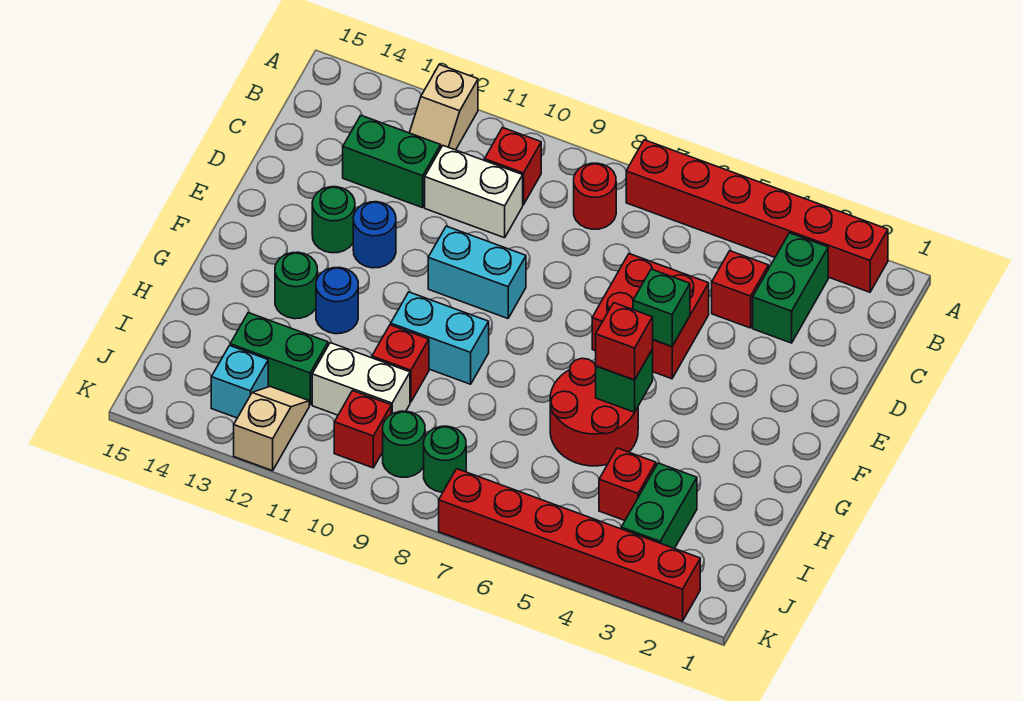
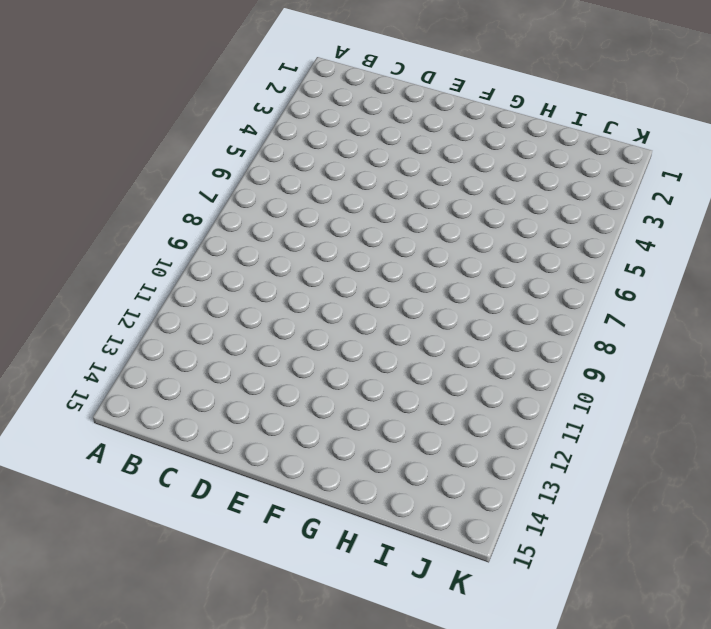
none -> red brick A2:A7 level 1
none -> tan slope A12:B12 level 1 top A
none -> green brick B3:C3 level 1
none -> red round brick B8 level 1

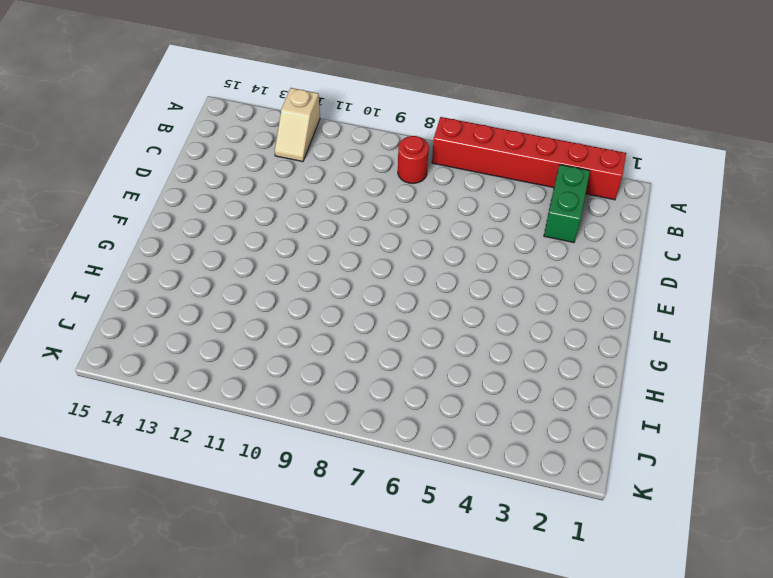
none -> red brick B10 level 1
none -> red brick C4 level 1
none -> white brick C10:C11 level 1
none -> green brick C12:C13 level 1

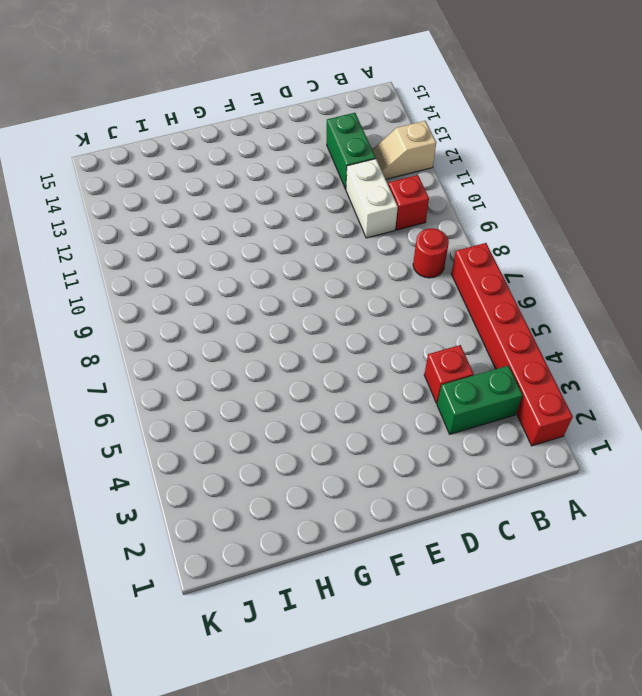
none -> red brick D5:E6 level 1
none -> cyan brick E9:E10 level 1
none -> blue round brick E12 level 1
none -> green round brick E13 level 1

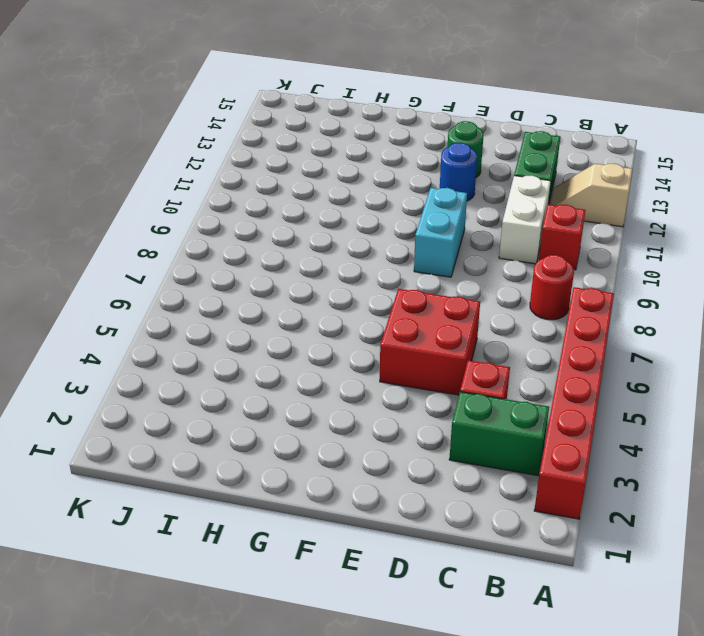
none -> red round brick G5:H6 level 1
none -> cyan brick G9:G10 level 1
none -> blue round brick G12 level 1
none -> green round brick G13 level 1

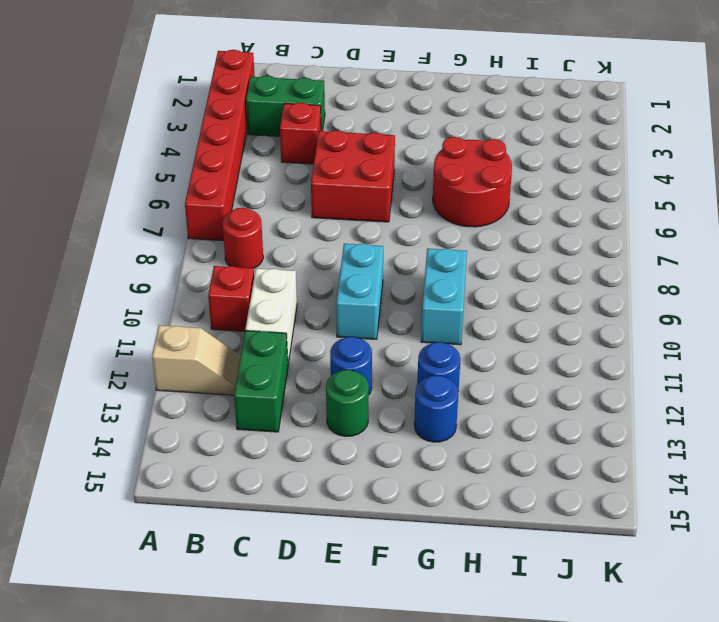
blue round brick G13 level 1 -> green round brick G13 level 1
none -> red brick H10 level 1
none -> green brick I3:J3 level 1
none -> red brick I4 level 1
none -> white brick I10:I11 level 1

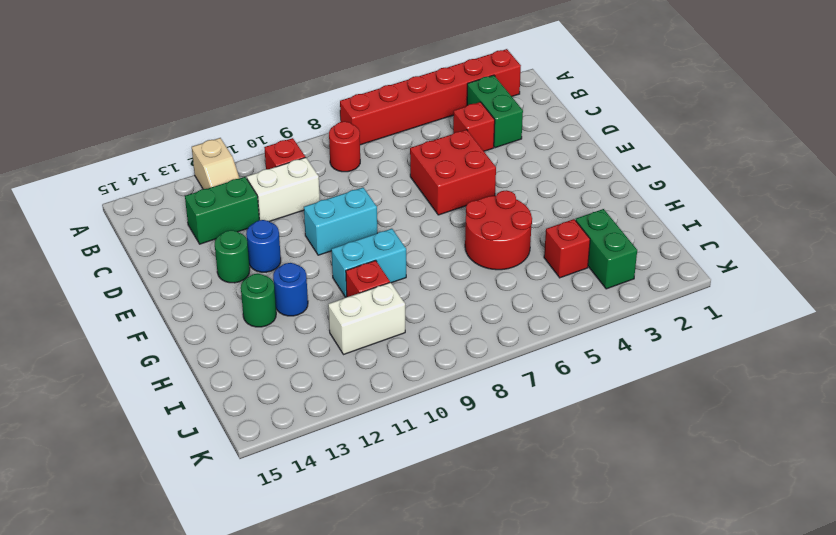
none -> green brick I12:I13 level 1
none -> green round brick J8 level 1
none -> green round brick J9 level 1
none -> red brick J10 level 1

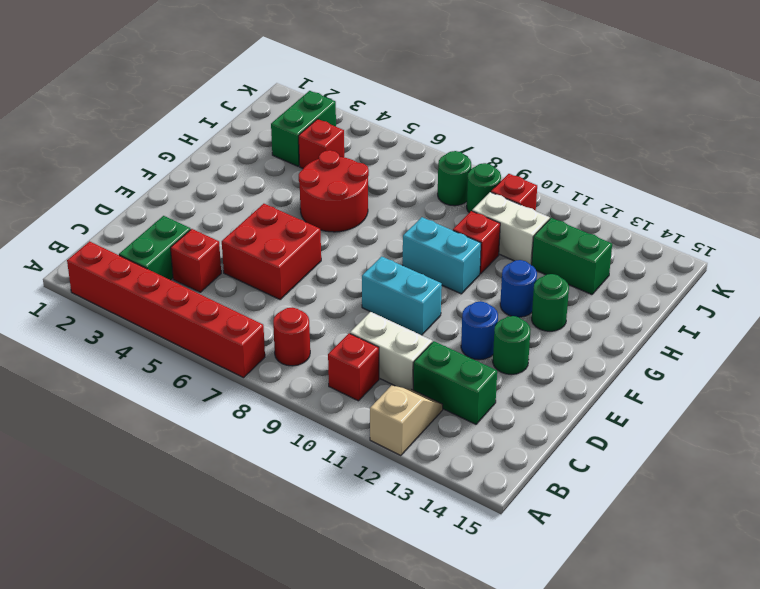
none -> tan slope J12:K12 level 1 top K
none -> cyan brick J13 level 1
none -> red brick K2:K7 level 1
none -> green brick E5 level 2

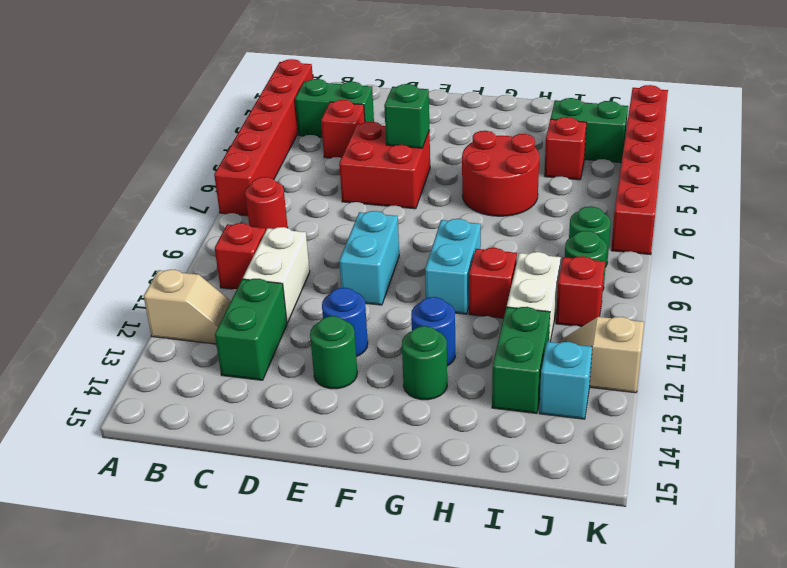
none -> green brick G5 level 2
none -> red brick G5 level 3

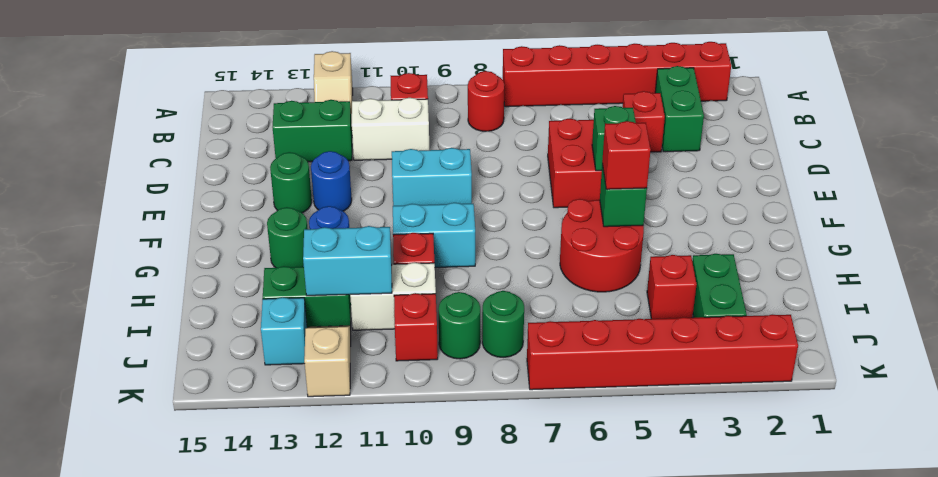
cyan brick I11:I12 level 2 -> none

